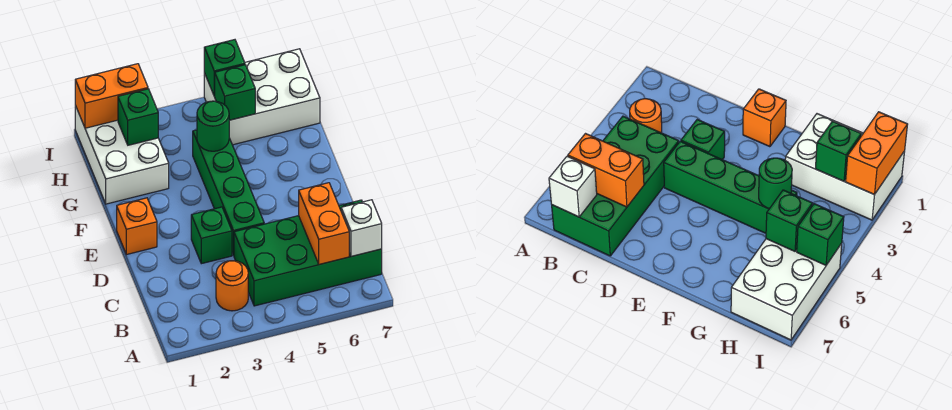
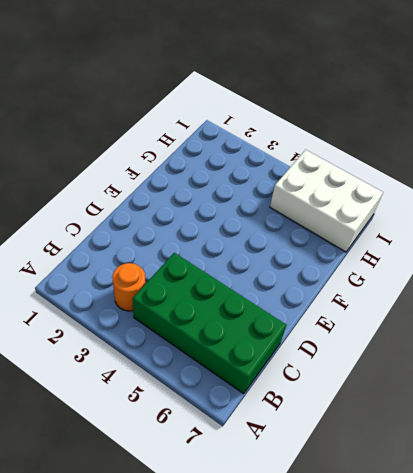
none -> green brick D3 level 1
none -> green brick D4:G4 level 1
none -> orange brick E1 level 1

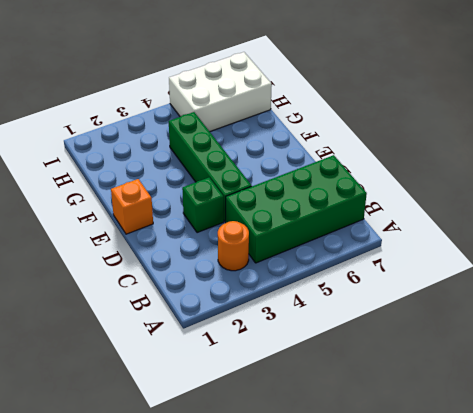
none -> white brick G1:I2 level 1
none -> orange brick B6:C6 level 2
none -> white brick B7 level 2

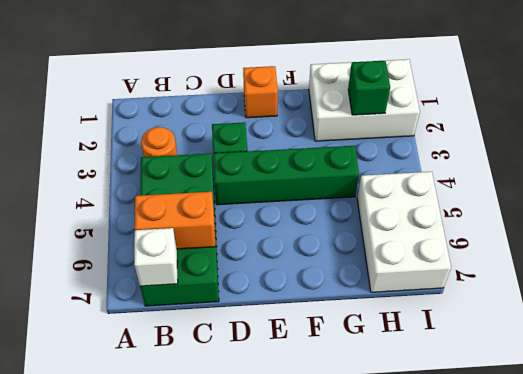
none -> green round brick G4 level 2
none -> green brick H5 level 2
none -> orange brick I1:I2 level 2

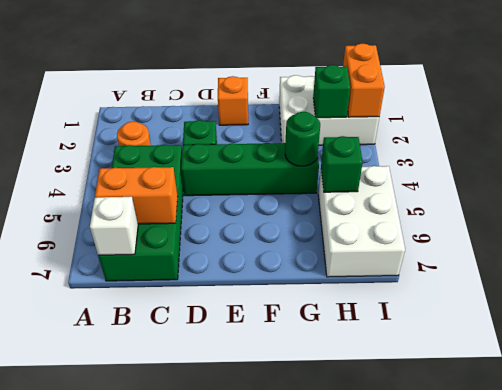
none -> green brick I5 level 2

